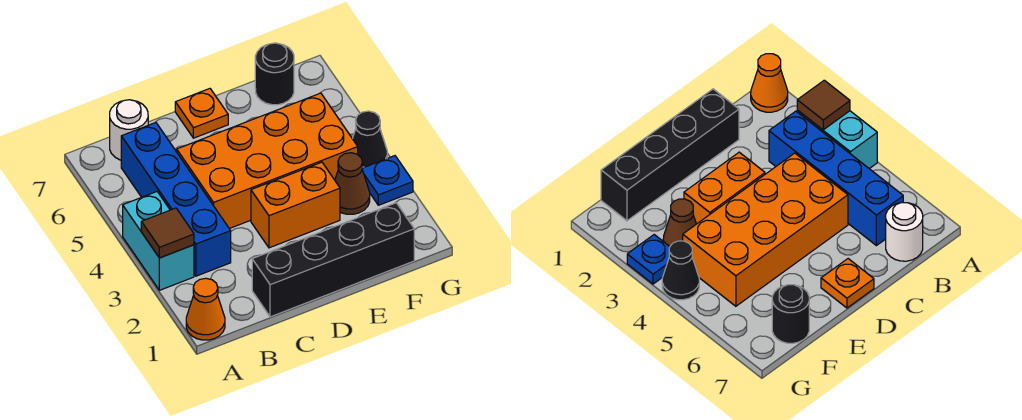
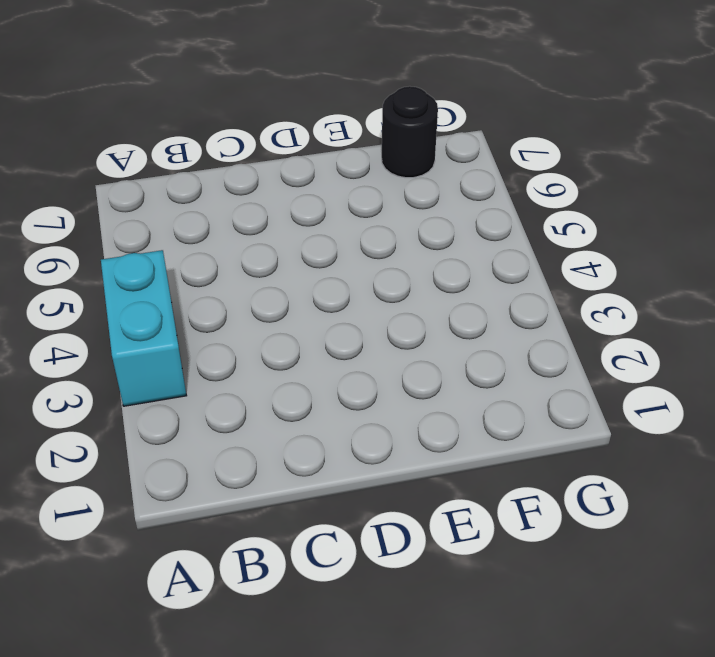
none -> orange cone A1 level 1
none -> blue brick B3:B6 level 1
none -> white round brick B7 level 1

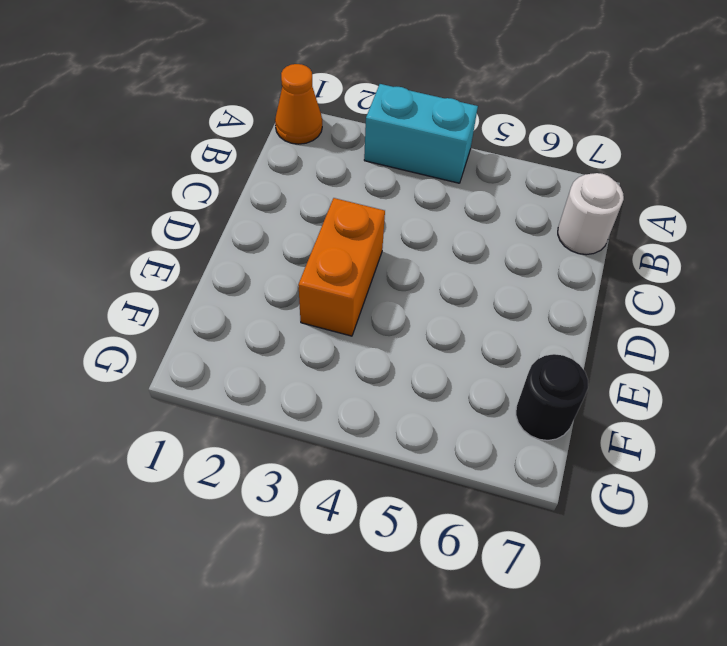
none -> blue brick B3:B6 level 1
none -> black brick C1:F1 level 1
none -> orange brick C4:F5 level 1

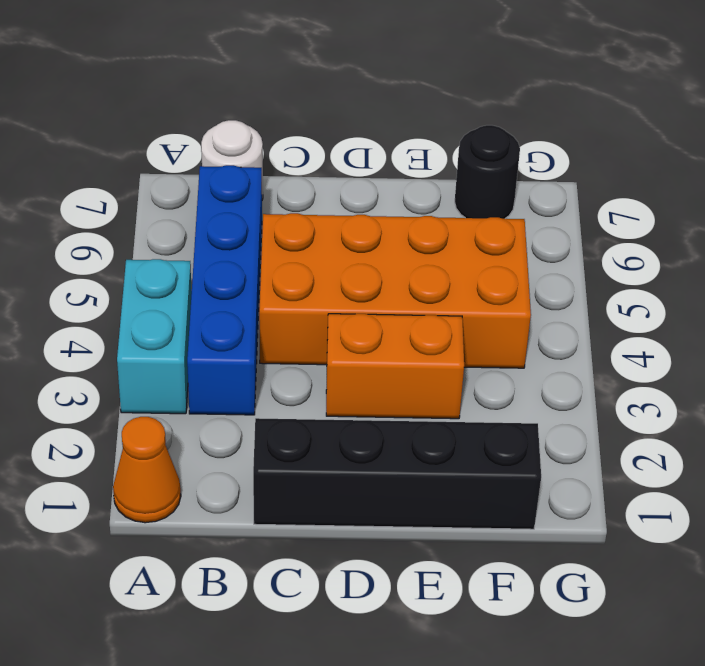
none -> orange plate D7 level 1
none -> brown cone F3 level 1
none -> blue plate G3 level 1

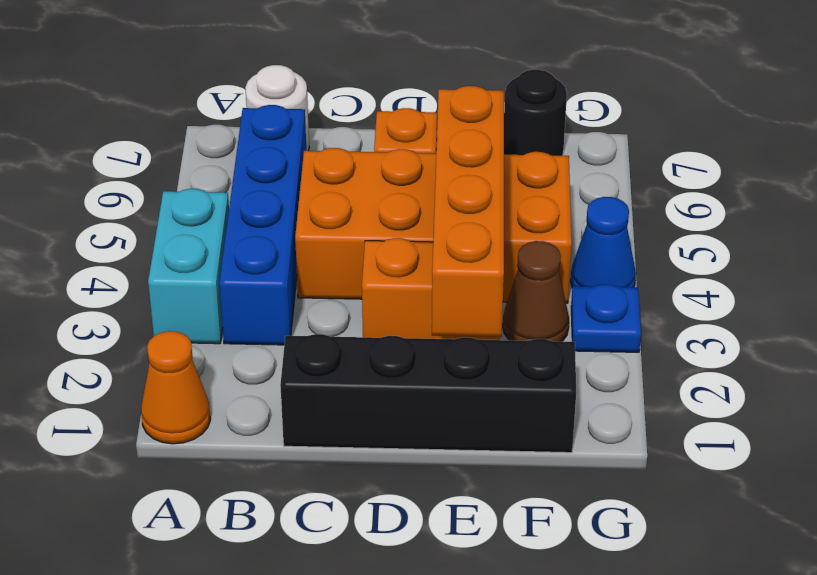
orange brick E2:E5 level 2 -> none
blue cone G4 level 1 -> black cone G4 level 1
none -> brown tile A3 level 2

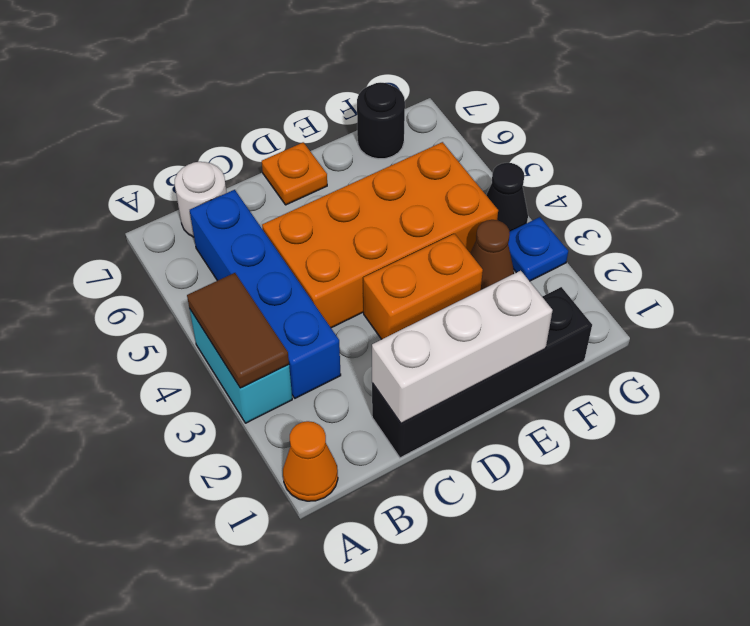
brown tile A3:A4 level 2 -> brown tile A3 level 2
white brick C1:E1 level 2 -> none

